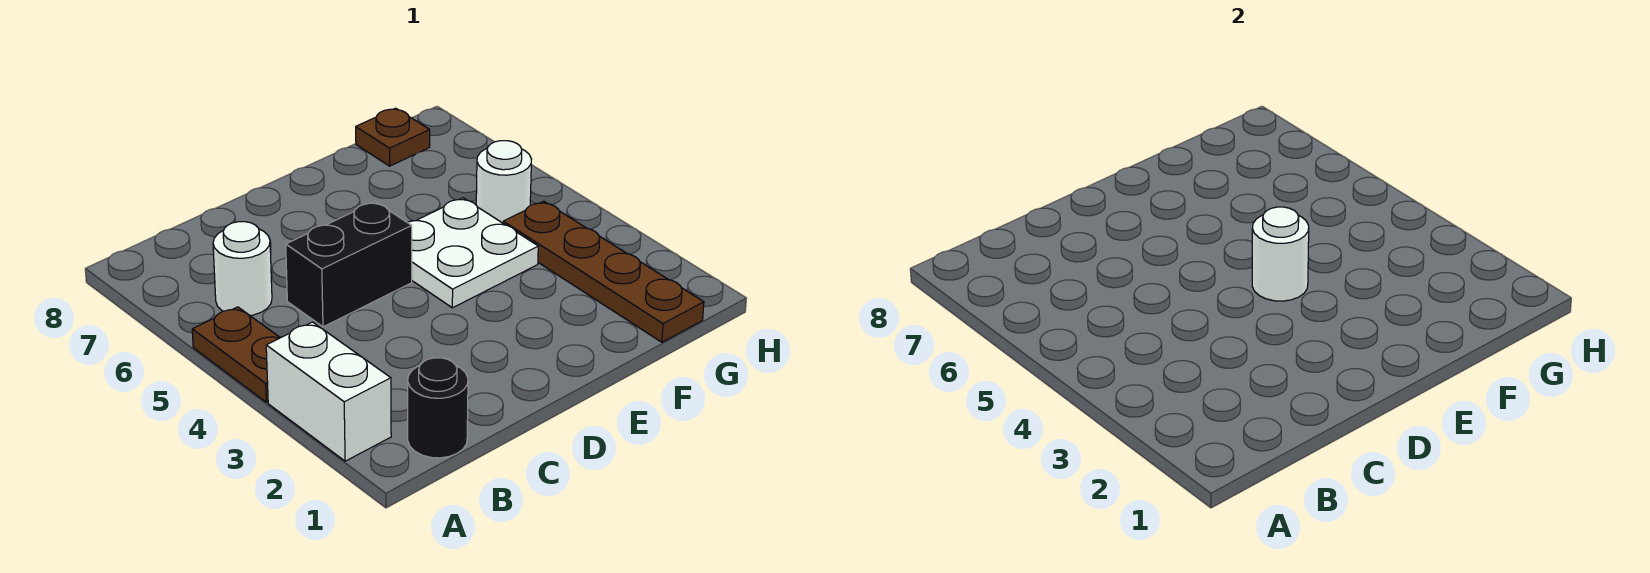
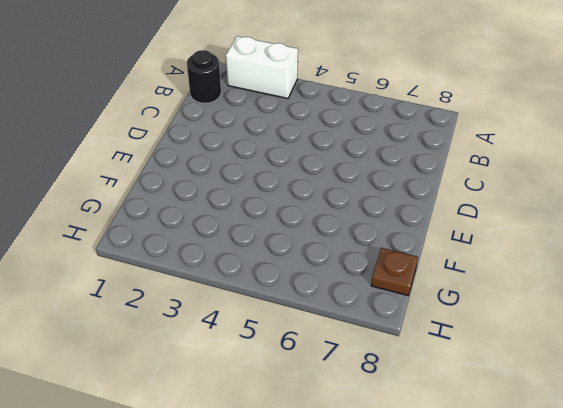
none -> brown plate A4:A5 level 1
none -> white round brick B6 level 1

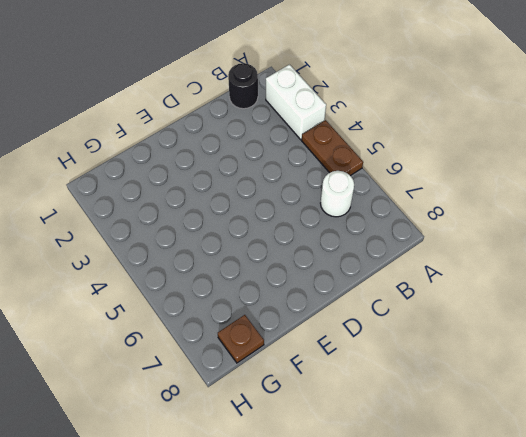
none -> black brick C5:D5 level 1
none -> white plate E4:F5 level 1

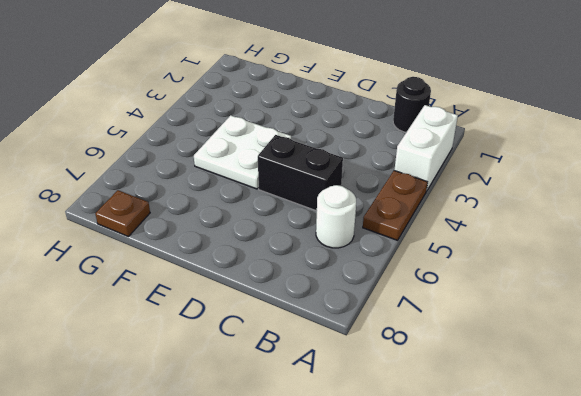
none -> brown plate G1:G4 level 1
none -> white round brick G5 level 1

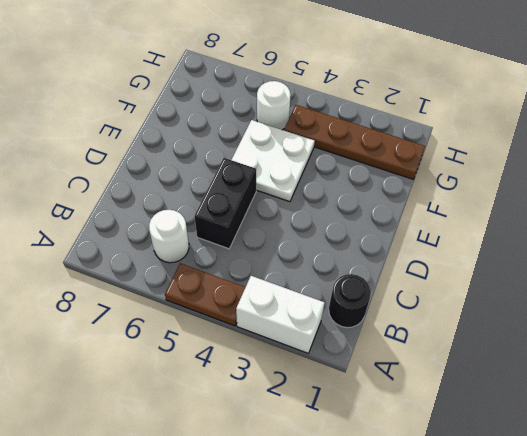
none -> brown plate G8 level 1
none -> white round brick E4 level 2

